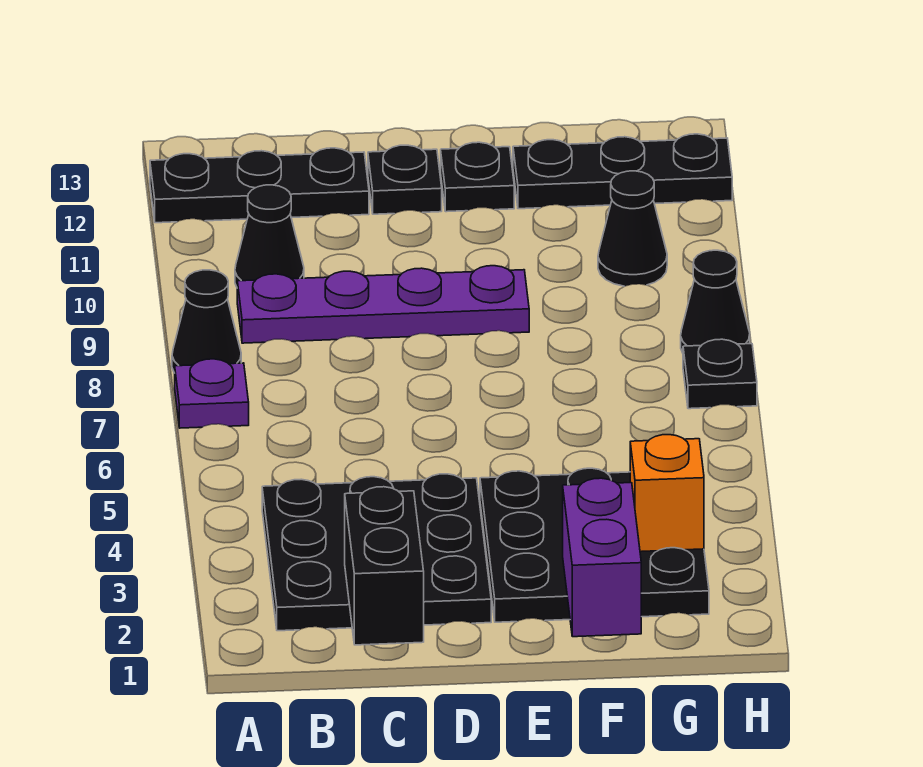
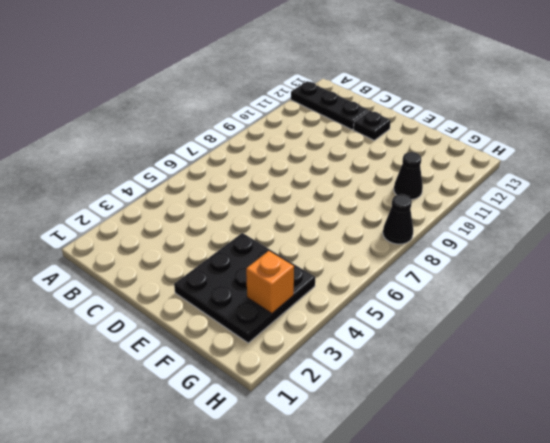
none -> purple plate A7 level 1
none -> black cone A8 level 1
none -> black plate B2:D4 level 1

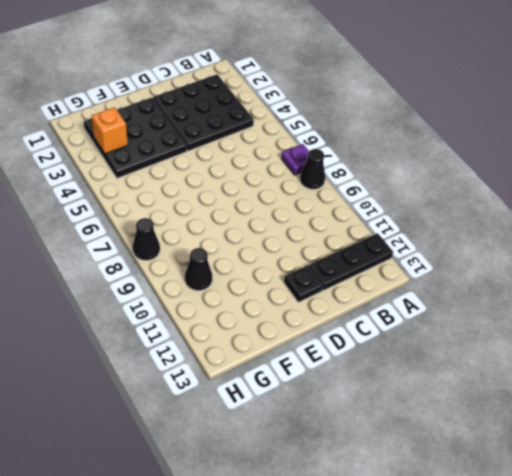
none -> purple plate B9:E9 level 1
none -> black cone B10 level 1
none -> black plate E12 level 1

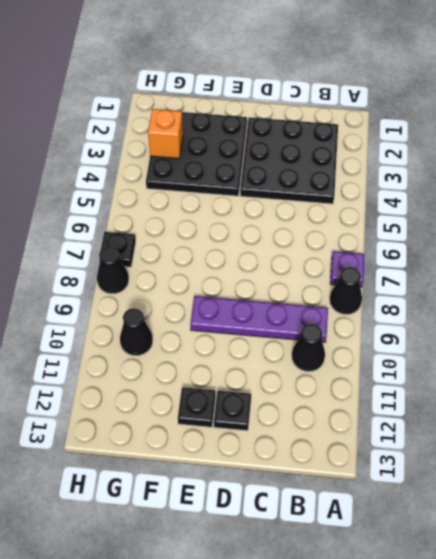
none -> black plate A12:C12 level 1
none -> black plate F12:H12 level 1
none -> black brick C1:C2 level 2

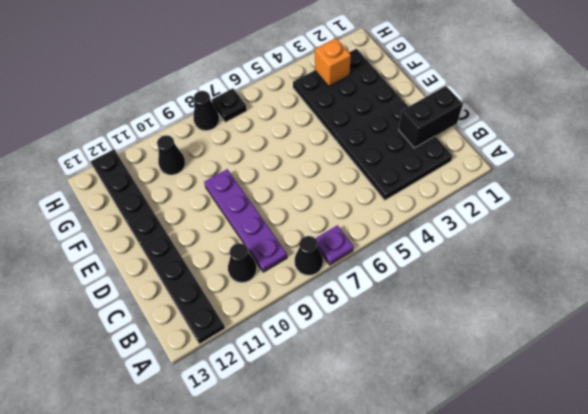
none -> purple brick F1:F2 level 2

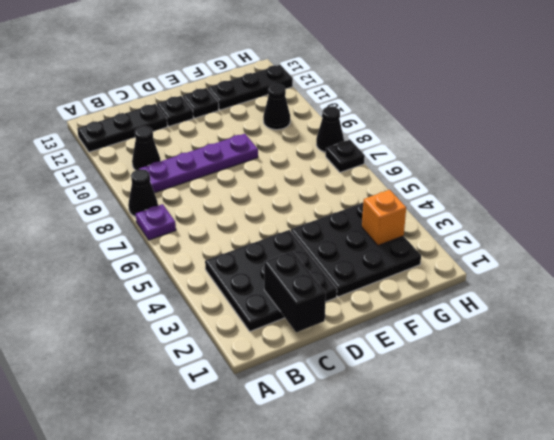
none -> purple brick F1:F2 level 2

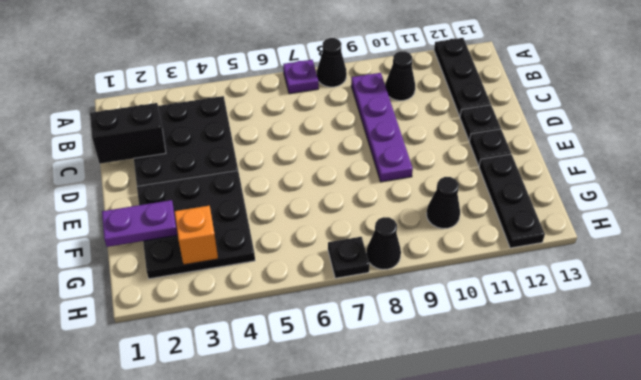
purple plate F1:F2 level 2 -> purple brick F1:F2 level 2

